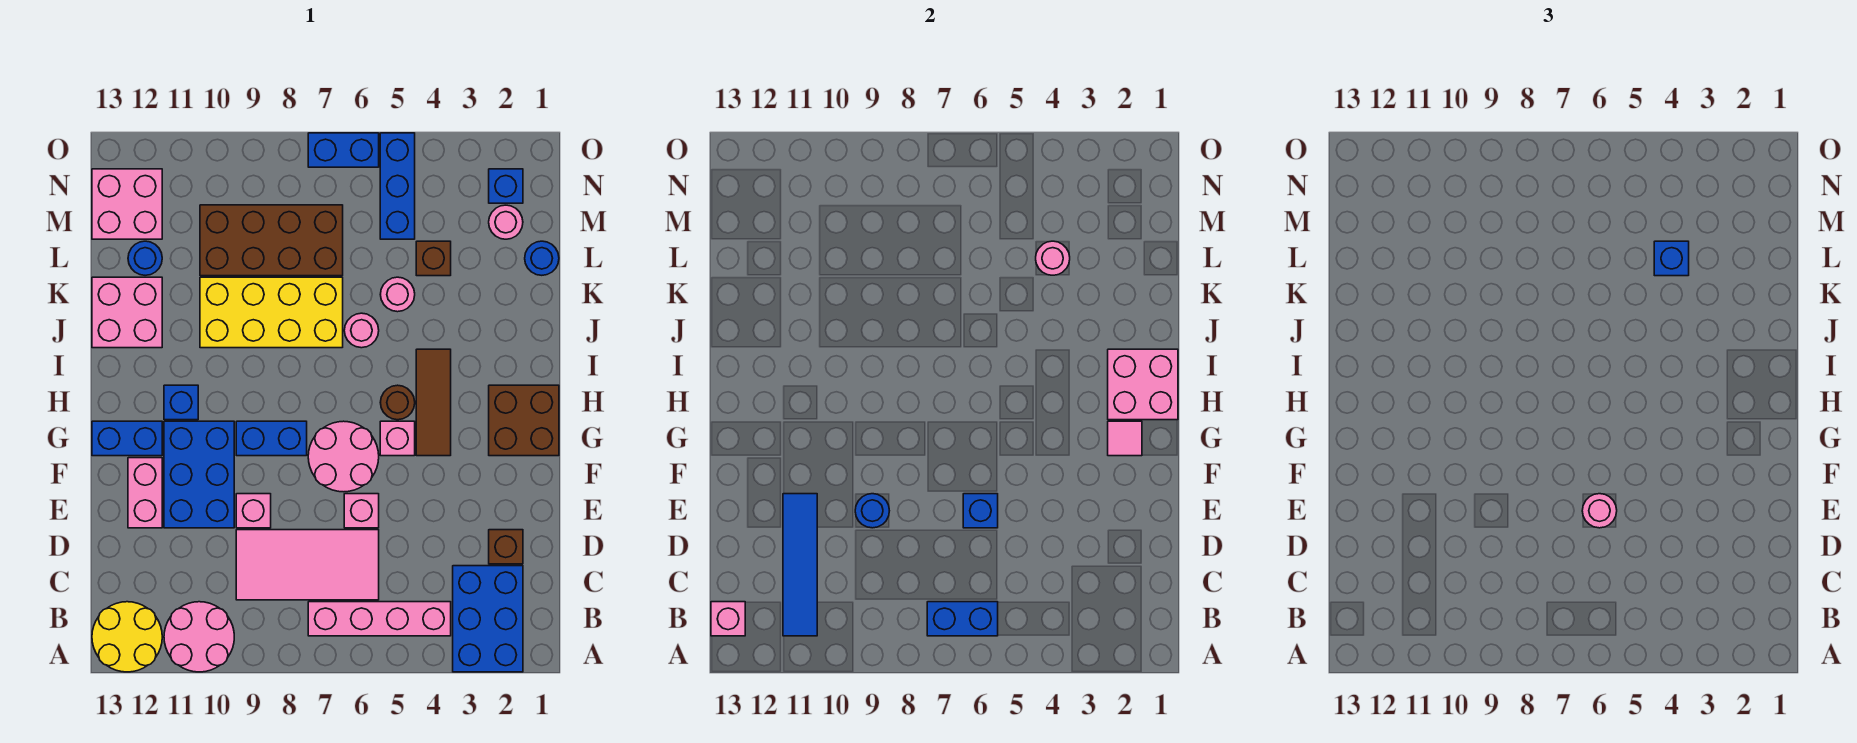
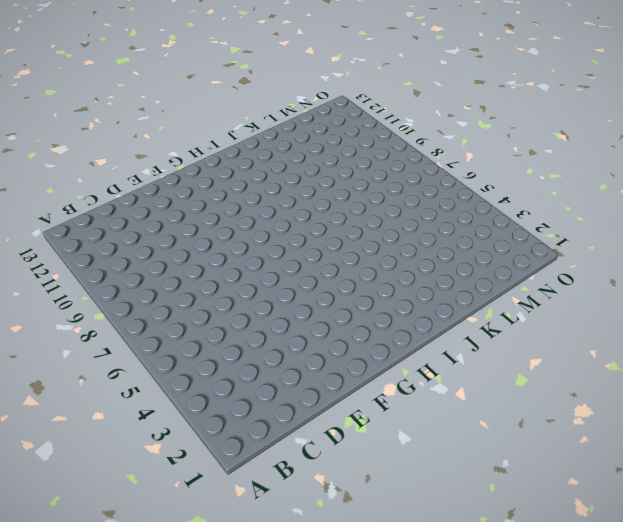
none -> blue brick A2:C3 level 1
none -> pink round brick A10:B11 level 1
none -> yellow round brick A12:B13 level 1
none -> pink brick B4:B7 level 1

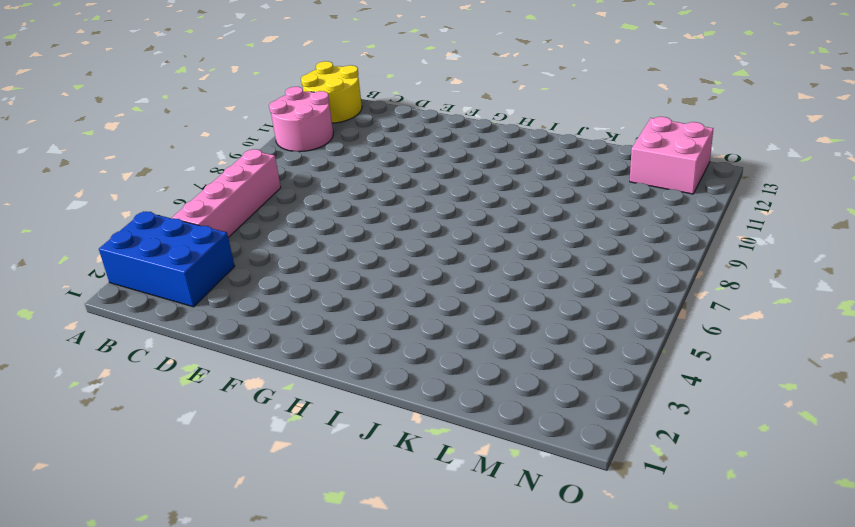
none -> pink tile C6:D9 level 1
none -> brown brick D2 level 1
none -> pink brick E6 level 1
none -> pink brick E9 level 1

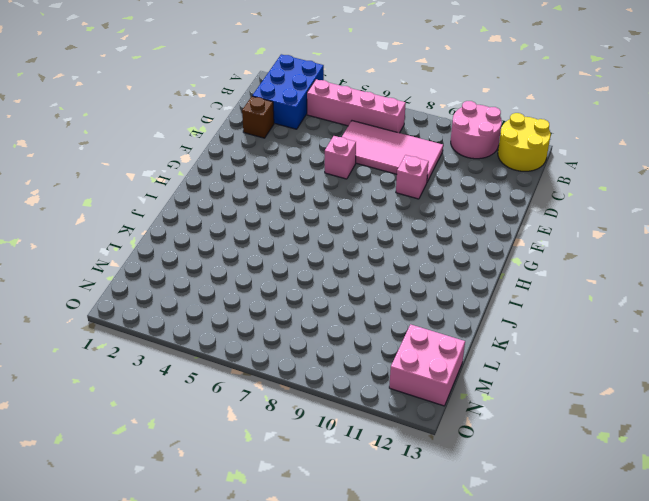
none -> blue brick E10:G11 level 1
none -> pink brick E12:F12 level 1
none -> pink round brick F6:G7 level 1
none -> brown brick G1:H2 level 1

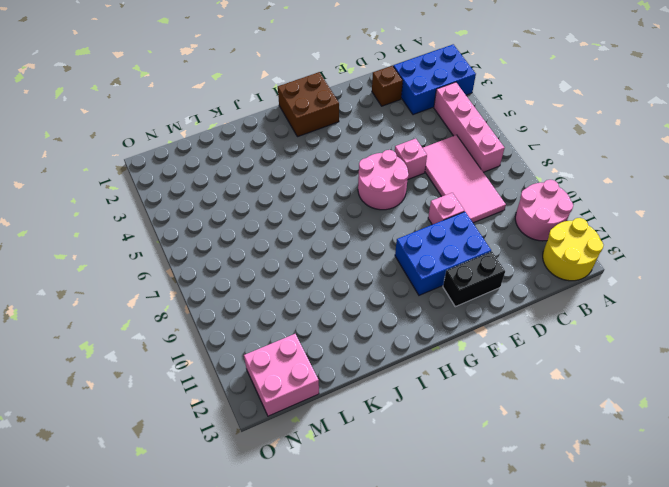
black brick E12:F12 level 1 -> pink brick E12:F12 level 1
none -> brown tile G4:I4 level 1
none -> pink brick G5 level 1
none -> blue brick G8:G9 level 1
none -> blue brick G12:G13 level 1

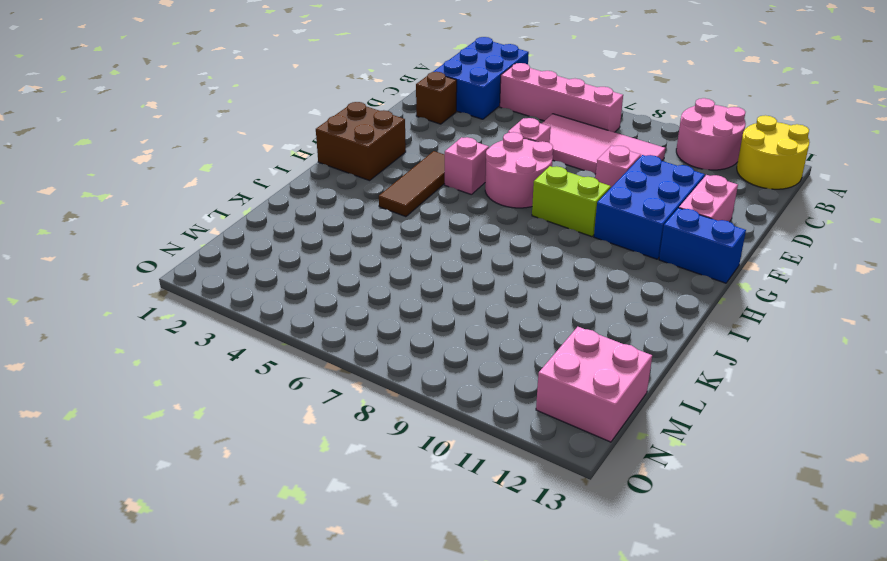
lime brick G8:G9 level 1 -> blue brick G8:G9 level 1
none -> brown round brick H5 level 1
none -> blue brick H11 level 1
none -> pink round brick J6 level 1
none -> yellow brick J7:K10 level 1

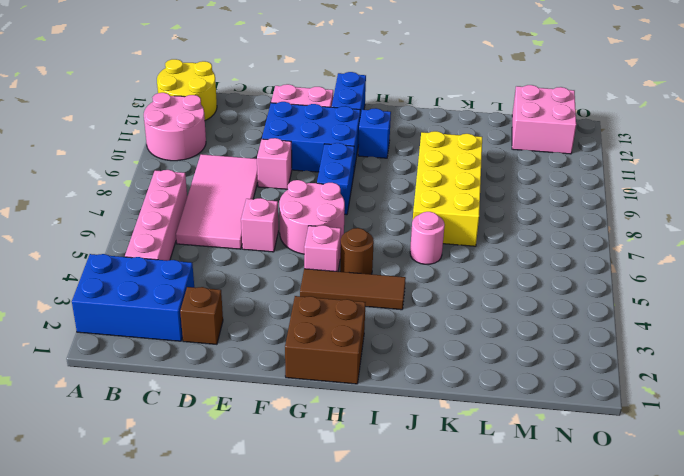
none -> pink brick J12:K13 level 1
none -> pink round brick K5 level 1
none -> blue round brick L1 level 1
none -> brown brick L4 level 1

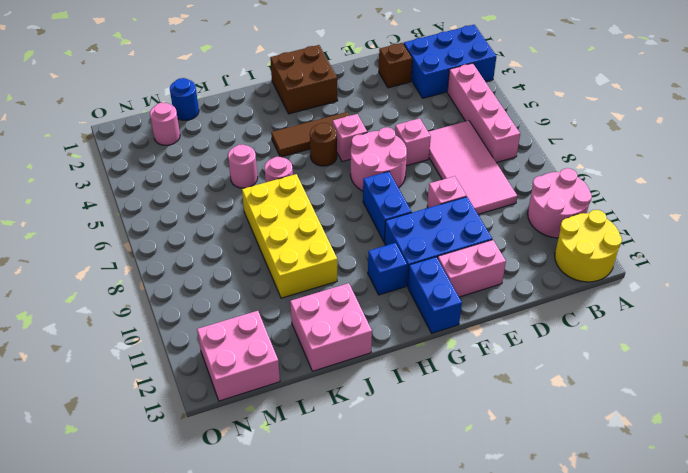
none -> brown brick L4 level 1
none -> brown brick L7:M10 level 1
none -> blue round brick L12 level 1
none -> blue brick M5:O5 level 1

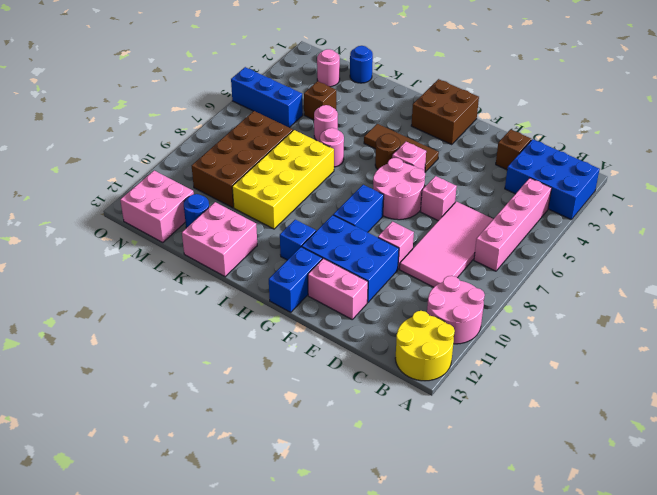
none -> blue brick N2 level 1
none -> blue brick O6:O7 level 1
none -> blue brick B6:B7 level 2
none -> blue tile B11:E11 level 2

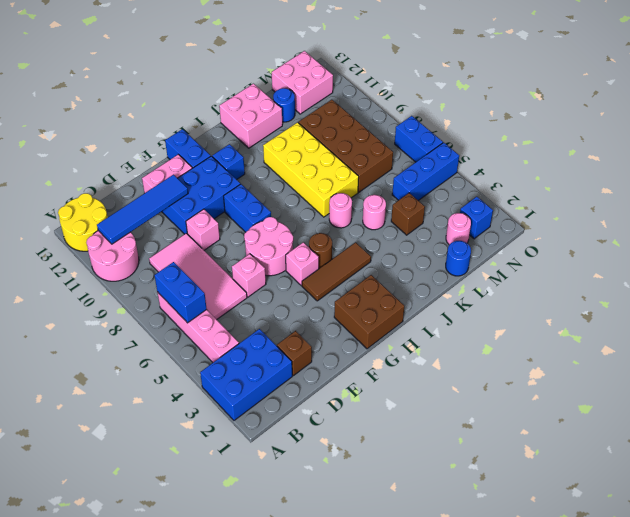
none -> pink brick B13 level 2
none -> blue brick E6 level 2
none -> blue round brick E9 level 2
none -> pink tile G2 level 2

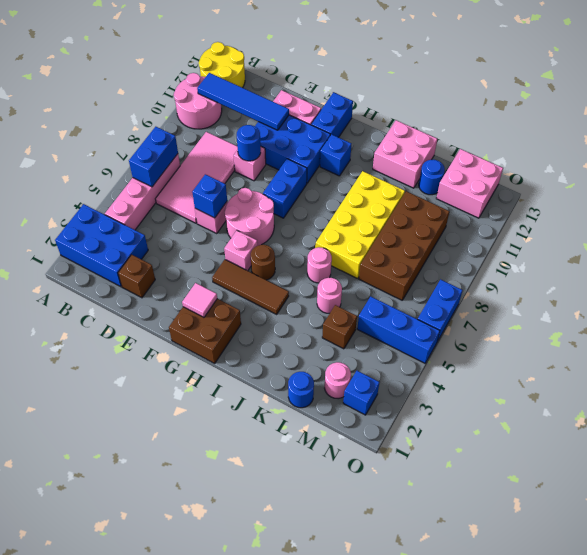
none -> pink brick B13 level 2
none -> pink brick H1:I2 level 2
none -> pink round brick L4 level 2
none -> pink round brick E6 level 3

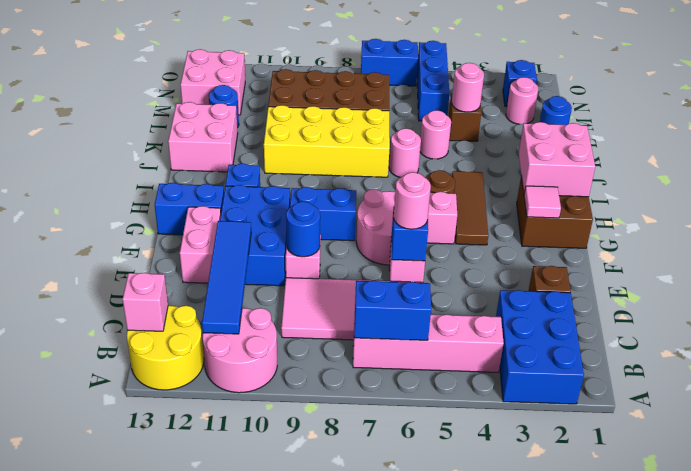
none -> blue brick L4 level 3

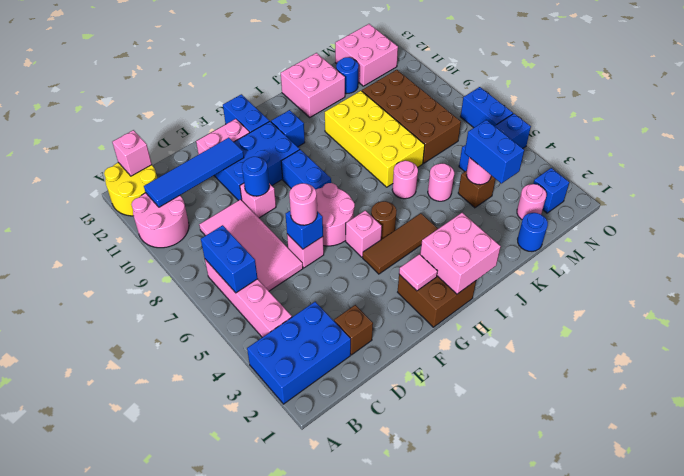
blue brick L3:L4 level 3 -> blue brick L4 level 3

